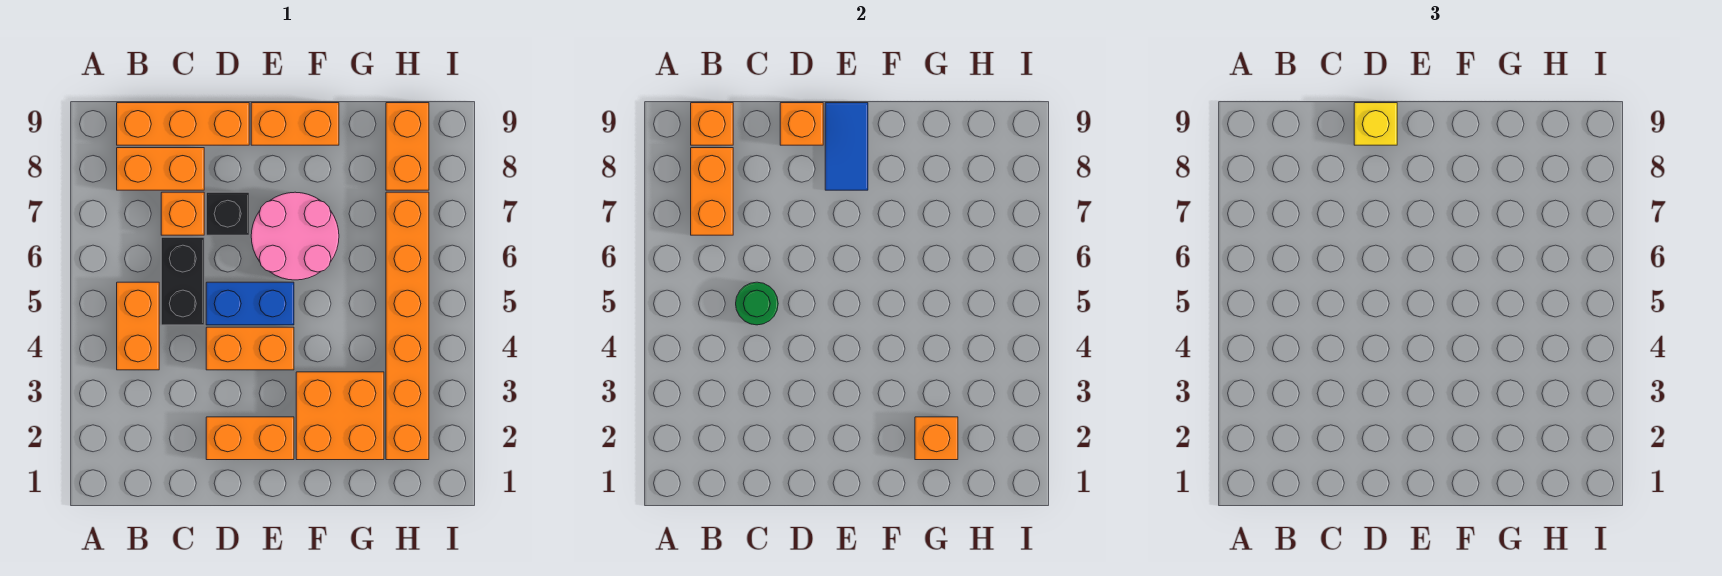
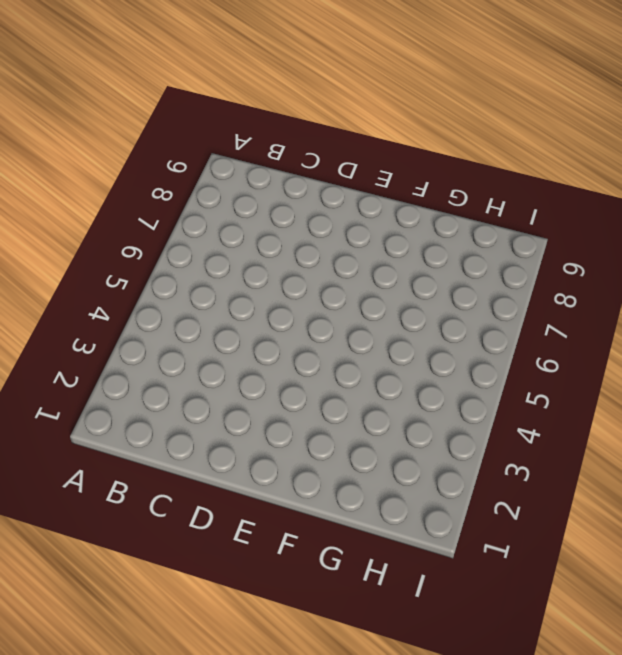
none -> orange brick B4:B5 level 1
none -> orange brick B8:C8 level 1
none -> orange brick B9:D9 level 1

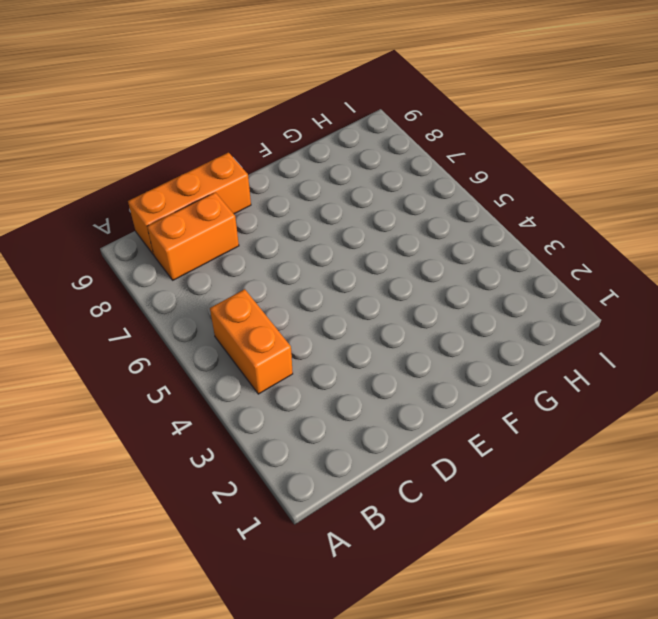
none -> black brick C5:C6 level 1
none -> orange brick C7 level 1
none -> orange brick D2:E2 level 1

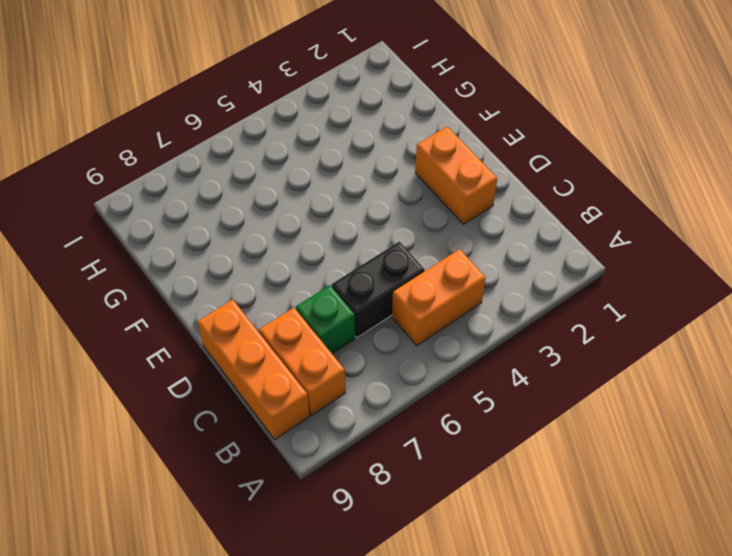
green brick C7 level 1 -> orange brick C7 level 1
none -> orange brick D4:E4 level 1
none -> blue brick D5:E5 level 1
none -> black brick D7 level 1

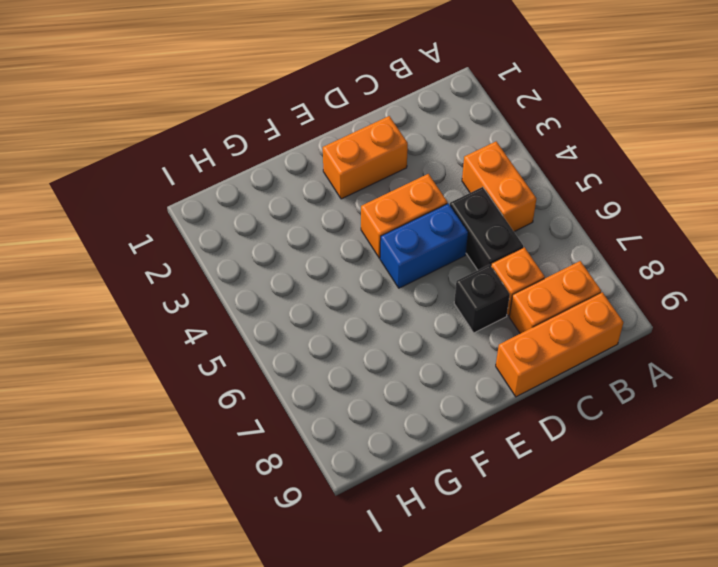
none -> pink round brick E6:F7 level 1
none -> orange brick E9:F9 level 1
none -> orange brick F2:G3 level 1

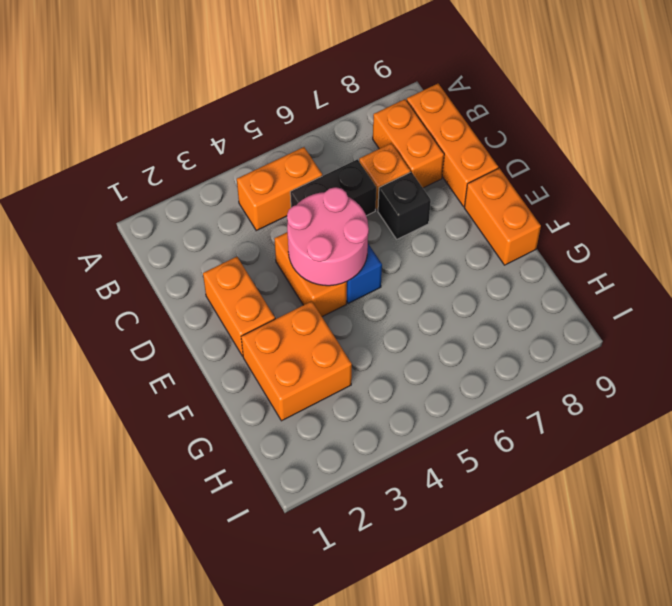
pink round brick D4:E5 level 2 -> pink round brick E6:F7 level 1
none -> orange brick H2:H7 level 1
none -> orange brick H8:H9 level 1
none -> orange brick B7:B8 level 2

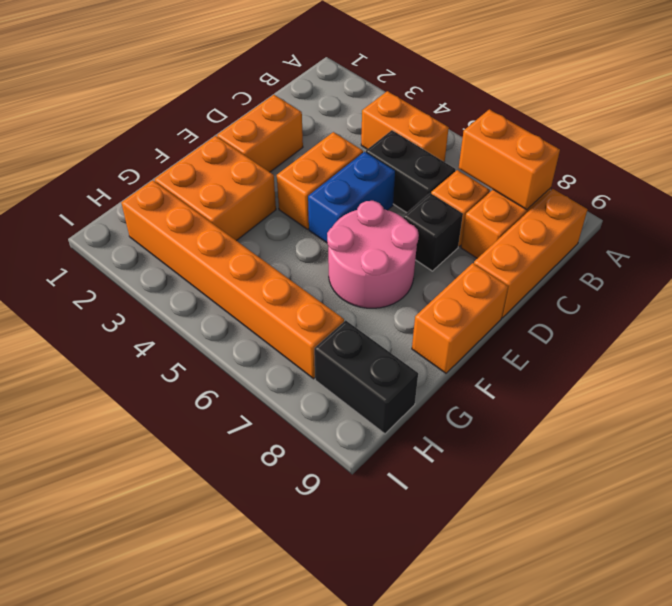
black brick H8:H9 level 1 -> orange brick H8:H9 level 1
none -> orange brick B9 level 2
none -> green round brick C5 level 2
none -> orange brick D9 level 2

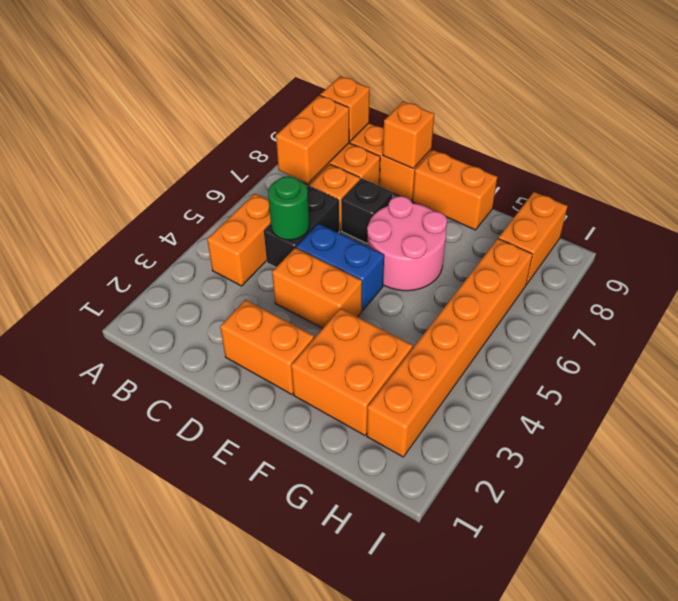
none -> blue tile E8:E9 level 2
none -> orange brick G2 level 2
none -> yellow brick D9 level 3

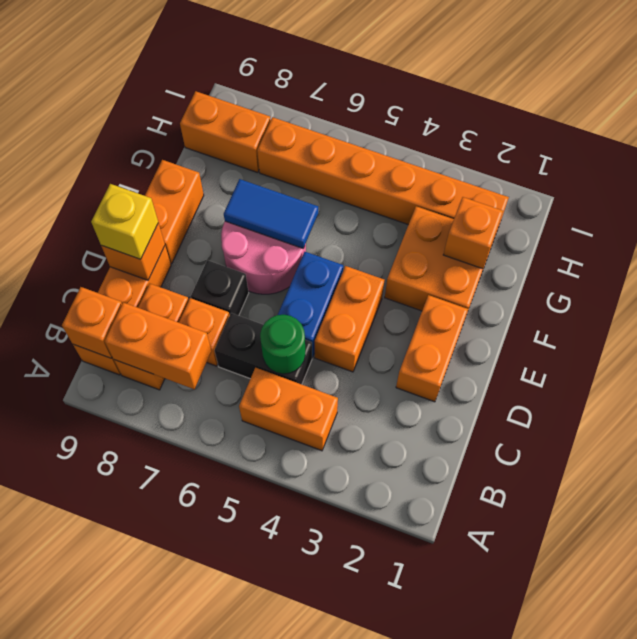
blue tile F6:F7 level 2 -> blue tile E8:E9 level 2

